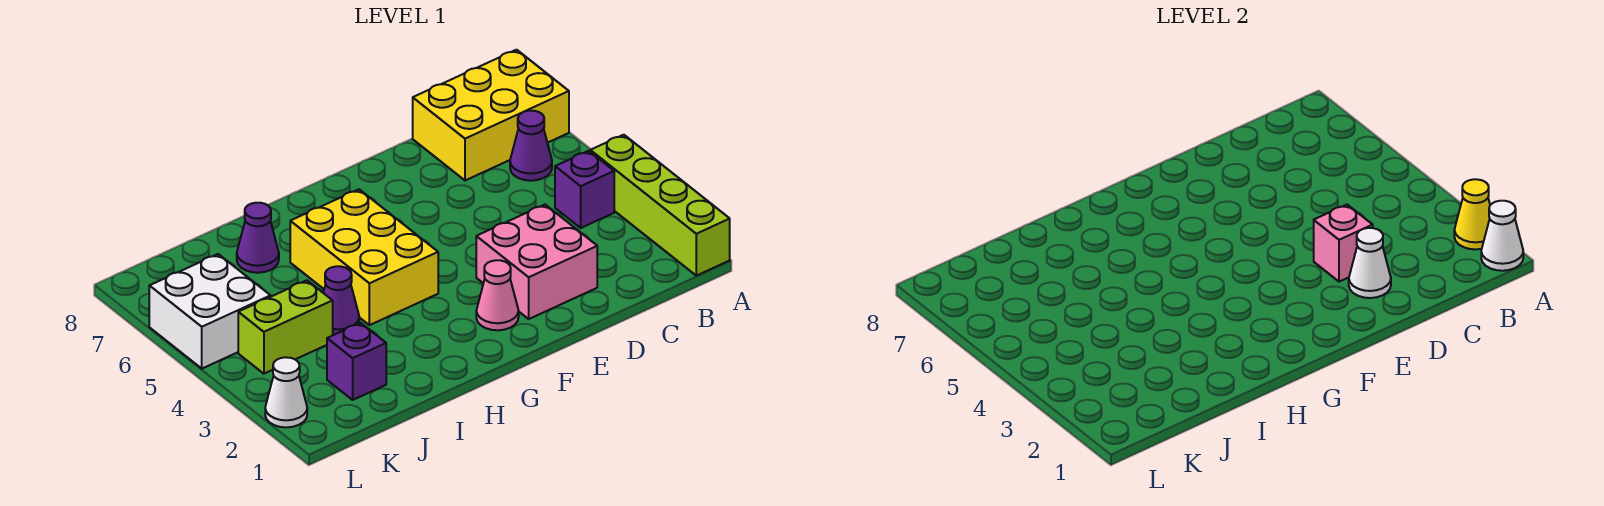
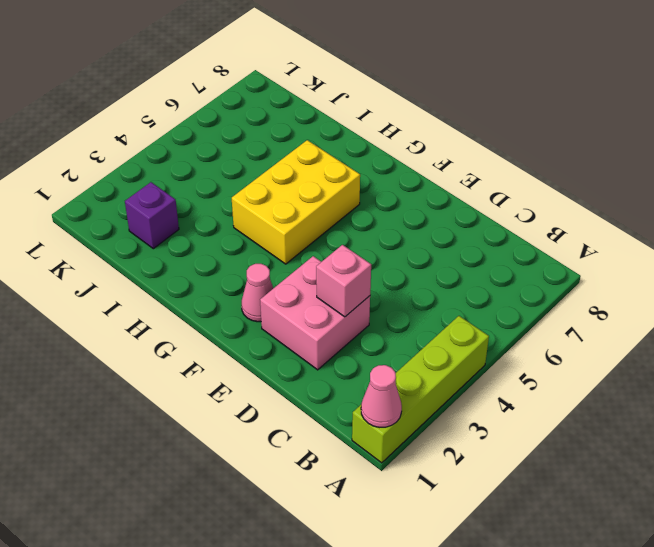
pink cone A1 level 2 -> white cone A1 level 2
none -> yellow brick A7:C8 level 1
none -> purple brick B4 level 1
none -> purple cone B6 level 1

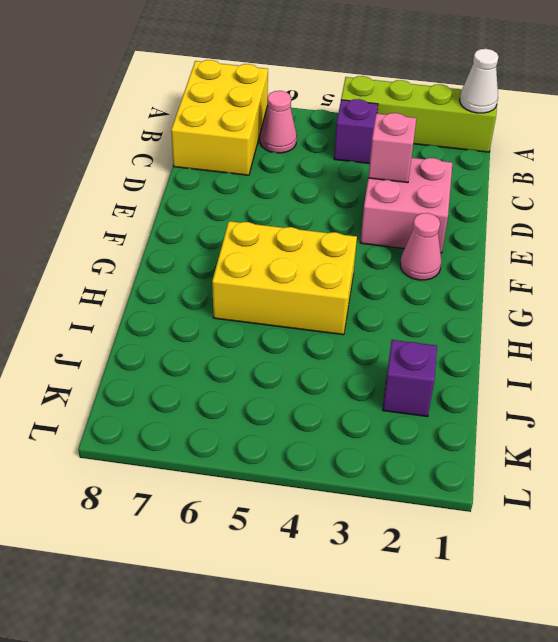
pink cone B6 level 1 -> purple cone B6 level 1
none -> purple cone I4 level 1
none -> purple cone I7 level 1
none -> lime brick J4:K4 level 1

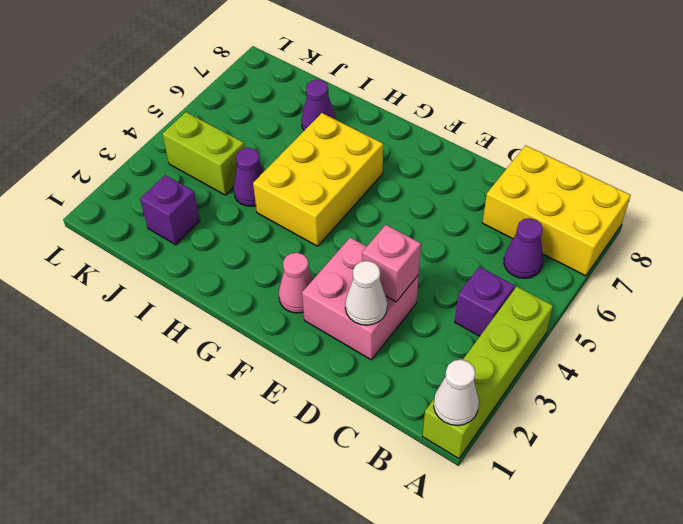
none -> white brick K5:L6 level 1
none -> white cone L2 level 1
none -> yellow cone A2 level 2

